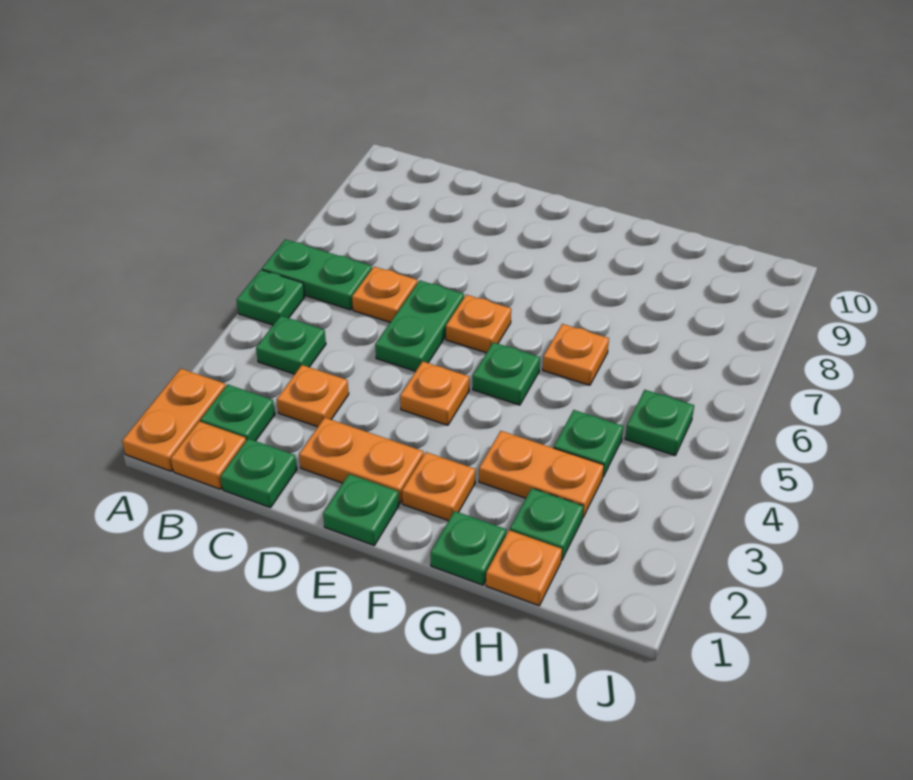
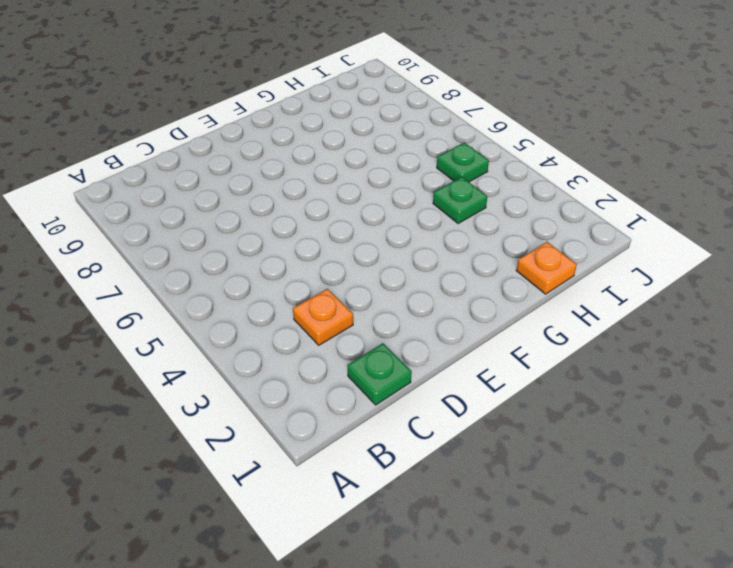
none -> orange plate A1:A2 level 1
none -> green plate A5 level 1
none -> green plate A6:B6 level 1

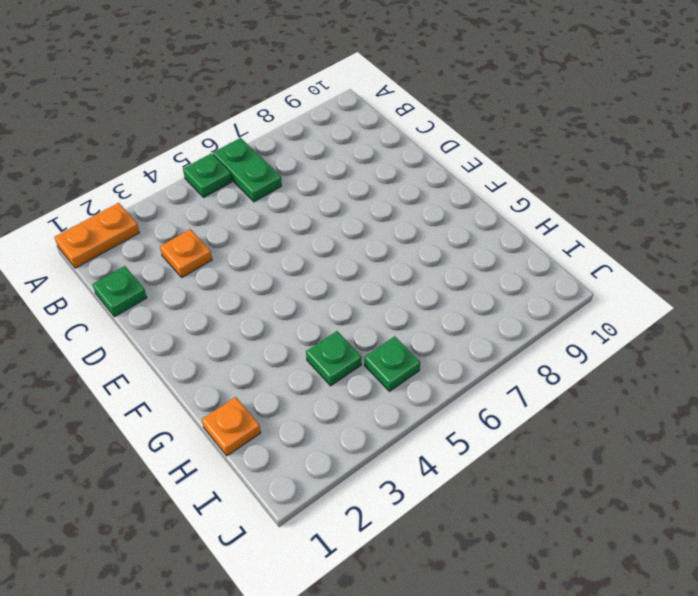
none -> orange plate B1 level 1
none -> green plate B2 level 1
none -> green plate B4 level 1

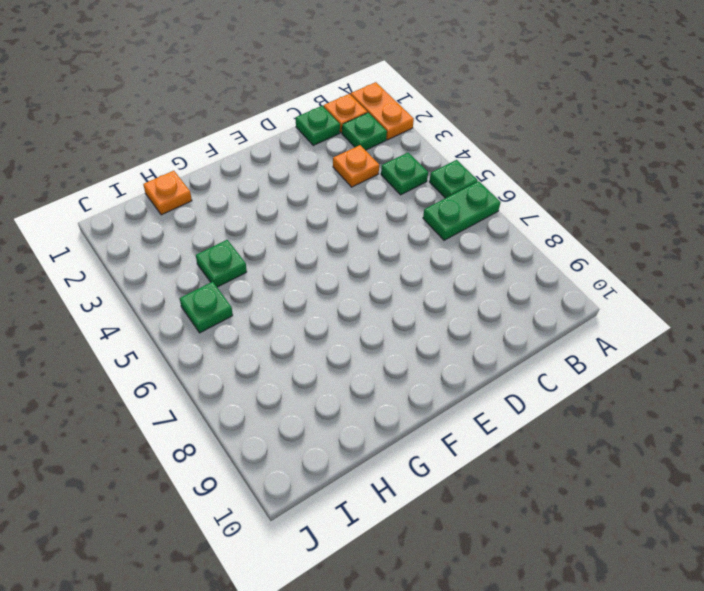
none -> orange plate C6 level 1
none -> orange plate D2:E2 level 1
none -> green plate D5:D6 level 1

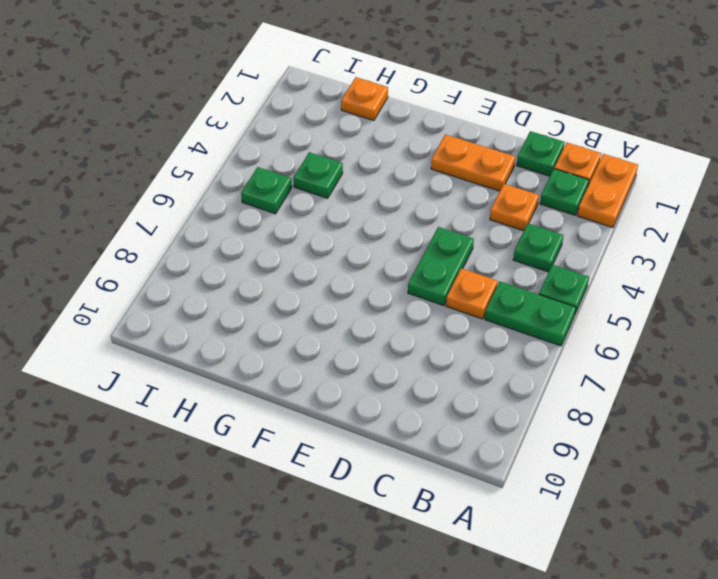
none -> green plate E1 level 1
none -> orange plate E4 level 1
none -> orange plate E6 level 1

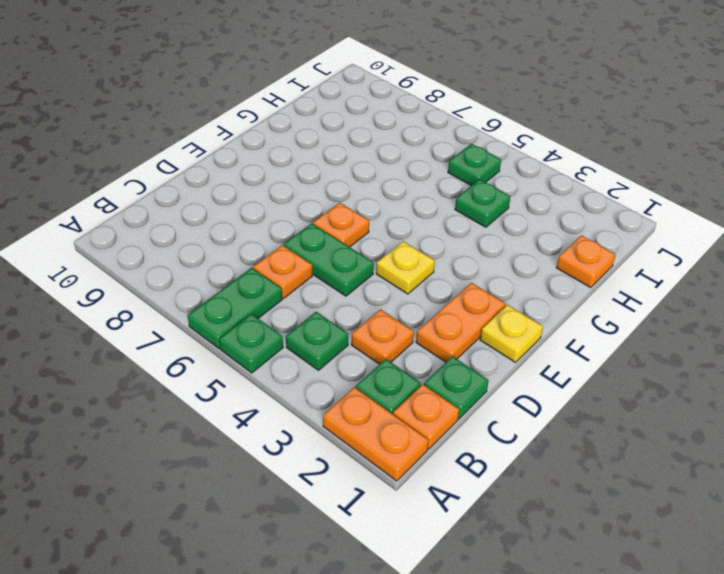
yellow plate E1 level 1 -> green plate E1 level 1
yellow plate E4 level 1 -> orange plate E4 level 1
none -> orange plate F2 level 1
none -> green plate F5 level 1
none -> green plate G1 level 1

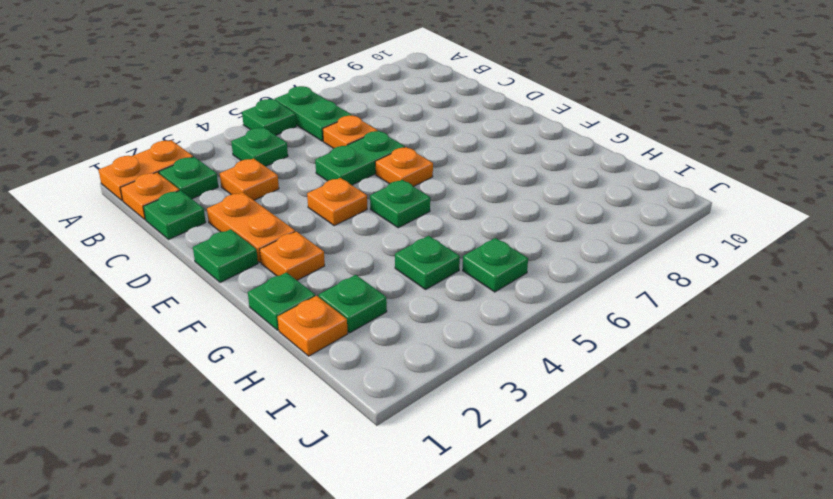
none -> orange plate G3:H3 level 1
none -> orange plate G6 level 1

